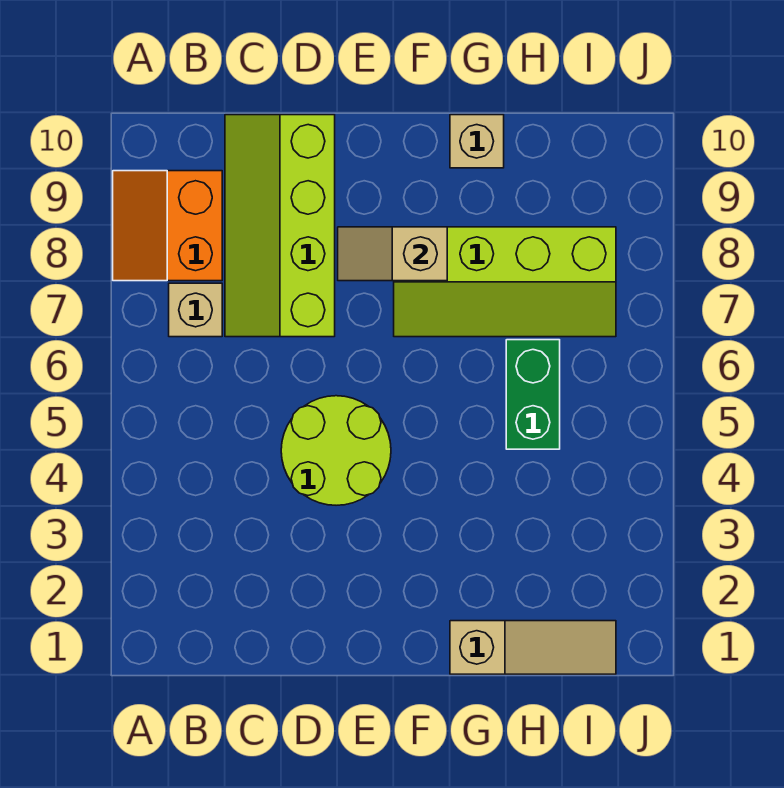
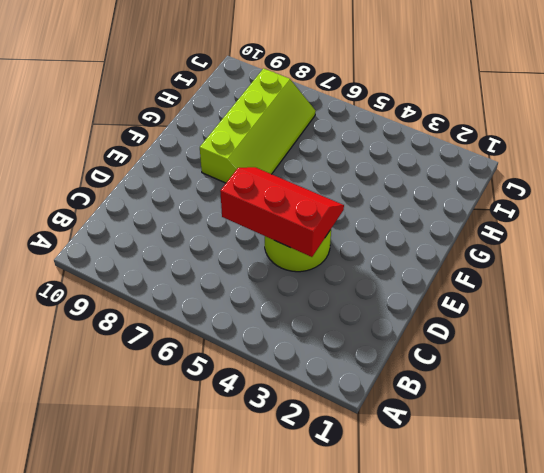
red slope D4:E6 level 2 top D -> none
none -> orange slope A8:B9 level 1 top B
none -> tan brick B7 level 1

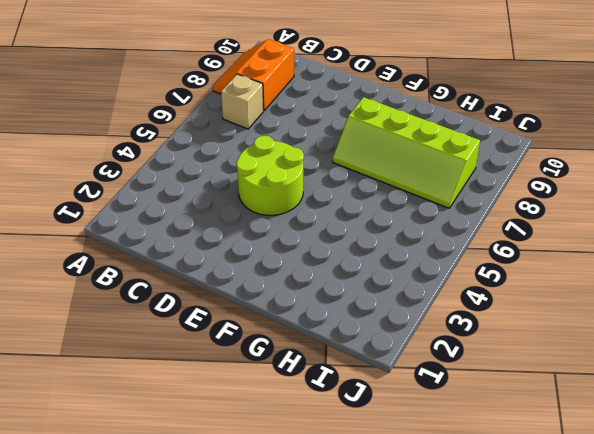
none -> lime slope C7:D10 level 1 top D
none -> tan slope G1:I1 level 1 top G

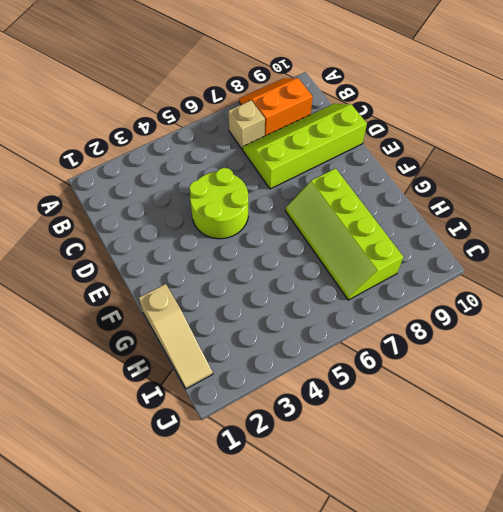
none -> tan brick G10 level 1
none -> green brick H5:H6 level 1

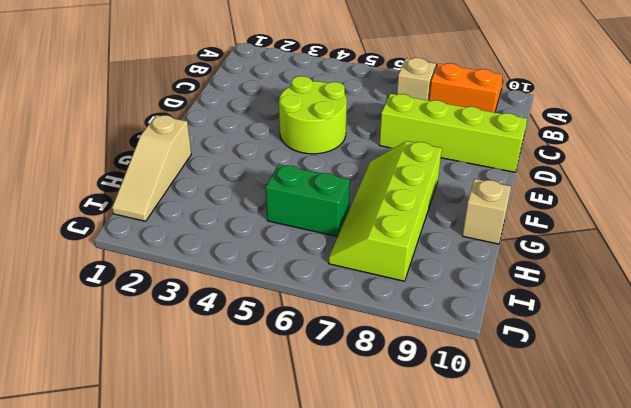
none -> tan slope E8:F8 level 2 top F

